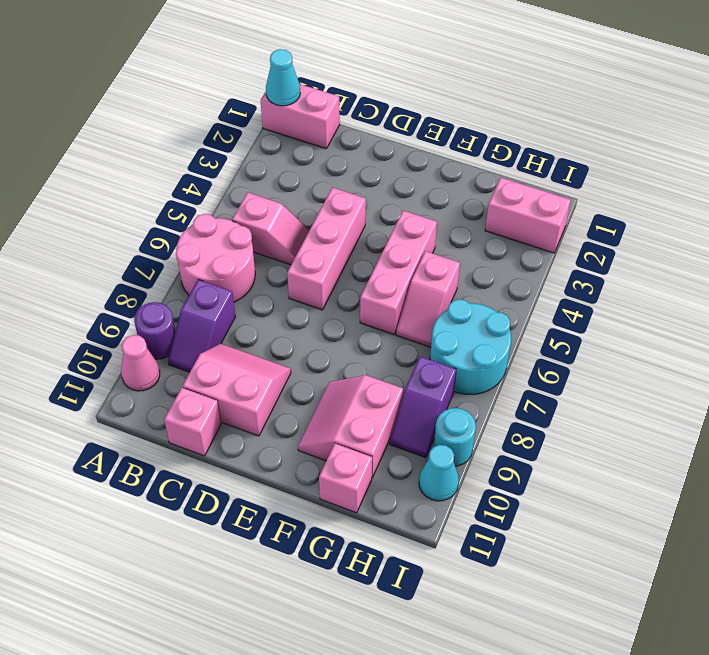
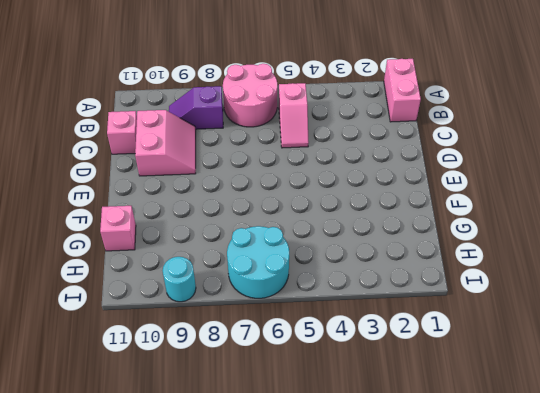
none -> purple round brick A9 level 1
none -> pink cone A10 level 1
none -> pink brick D4:D6 level 1

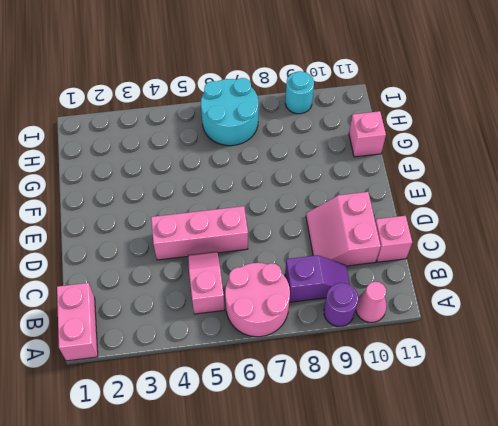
none -> pink brick F4:F6 level 1
none -> pink slope F9:G10 level 1 top G
none -> pink slope G5:G6 level 1 top 5

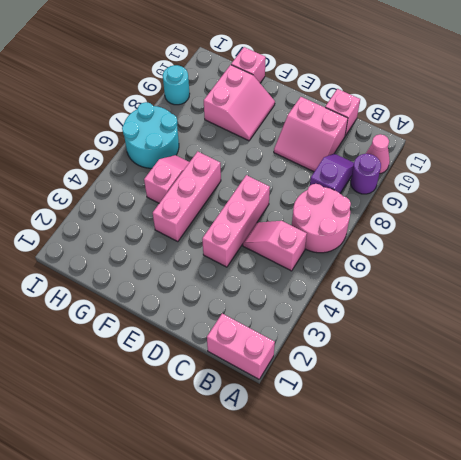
none -> pink brick H2:I2 level 1
none -> purple slope H8:H9 level 1 top 8
none -> cyan cone I10 level 1

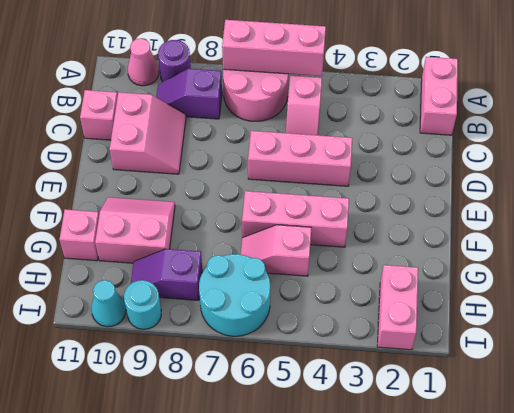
pink brick A5:A7 level 2 -> none
none -> cyan cone A1 level 2

